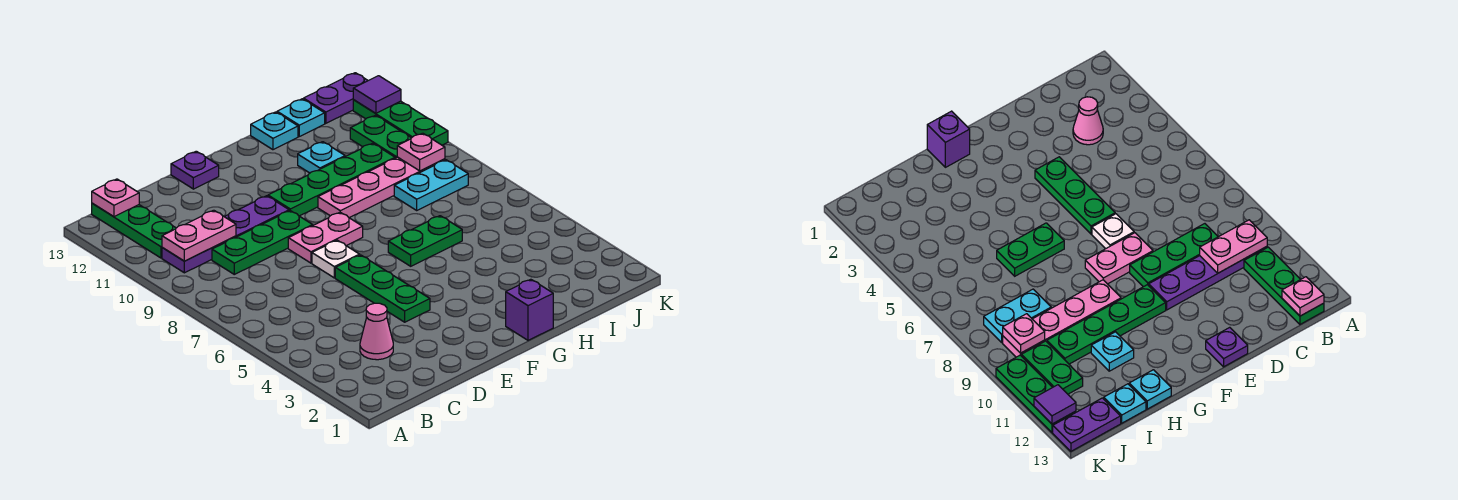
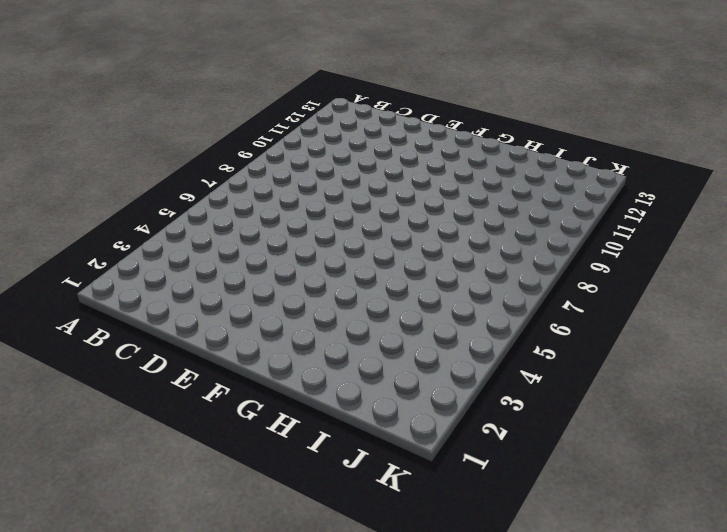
none -> purple plate B10:E10 level 1
none -> green plate B11:B13 level 1
none -> pink cone C3 level 1

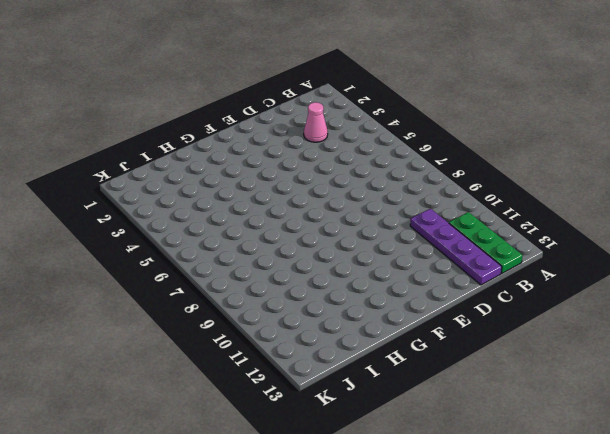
purple plate C10:C13 level 1 -> purple plate B10:E10 level 1
none -> green plate C9:E9 level 1
none -> green plate E4:E6 level 1
none -> white plate E7 level 1

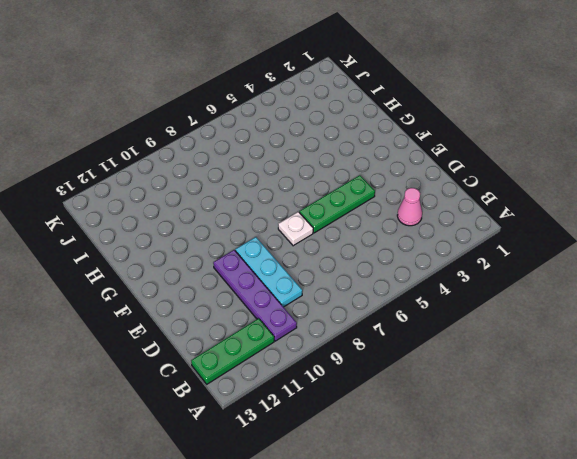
cyan plate C9:E9 level 1 -> green plate C9:E9 level 1
none -> pink plate E8:F8 level 1
none -> purple plate E13 level 1
none -> green plate F10:I10 level 1

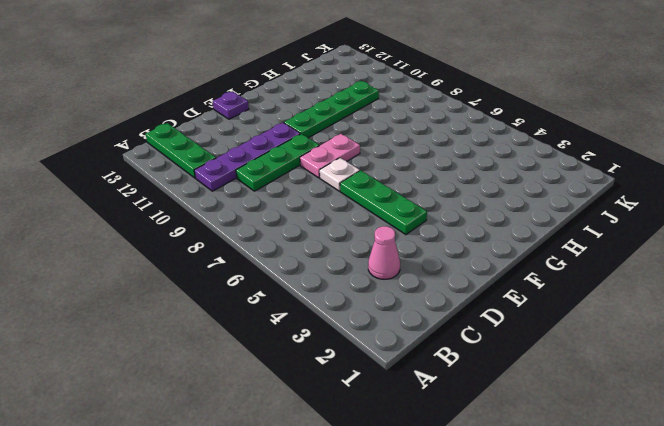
none -> purple brick G1 level 1
none -> green plate G6:H6 level 1
none -> pink plate G9:J9 level 1

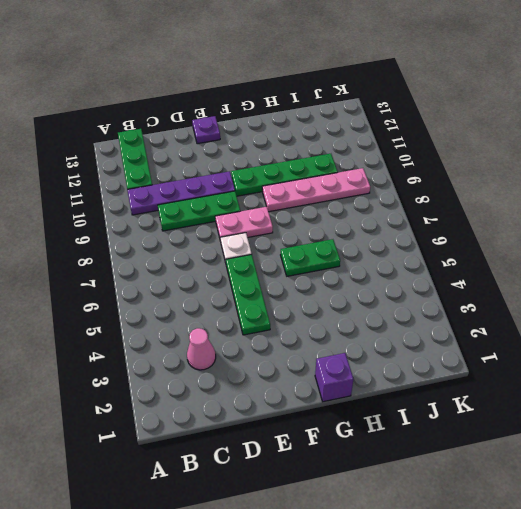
none -> cyan plate H11 level 1
none -> cyan plate H13 level 1
none -> cyan plate I8:J8 level 1

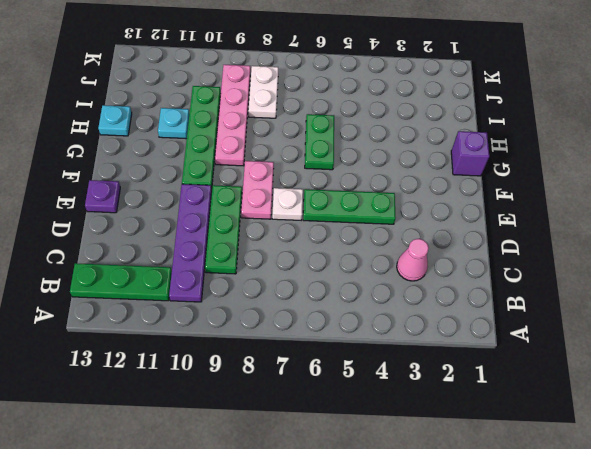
white plate I8:J8 level 1 -> cyan plate I8:J8 level 1
none -> cyan plate I13 level 1
none -> green plate J10:J11 level 1
none -> purple plate J13:K13 level 1

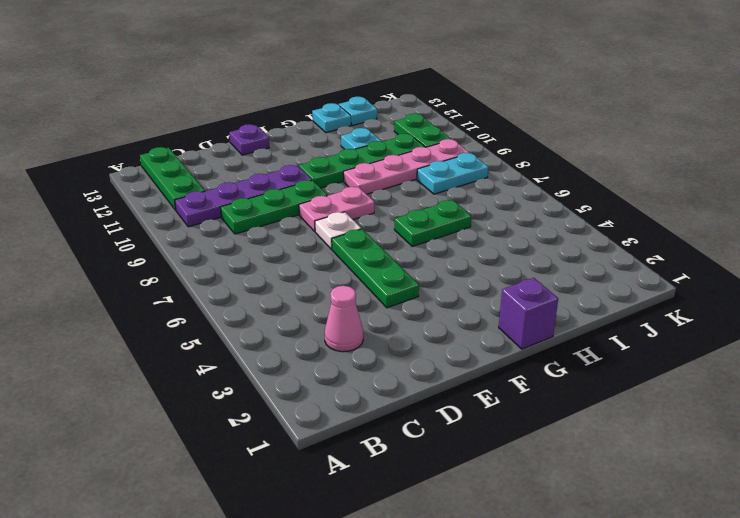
none -> purple plate J13:K13 level 1
none -> green plate K10:K12 level 1
none -> pink plate B10:C10 level 2

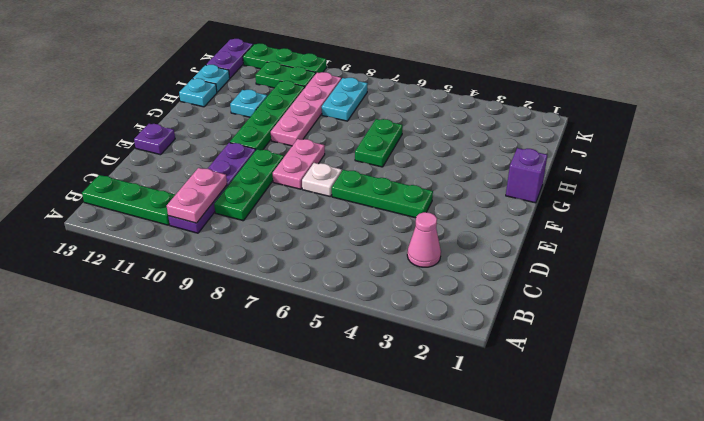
none -> pink plate B13 level 2
none -> pink plate J9 level 2
none -> purple tile K12 level 2

